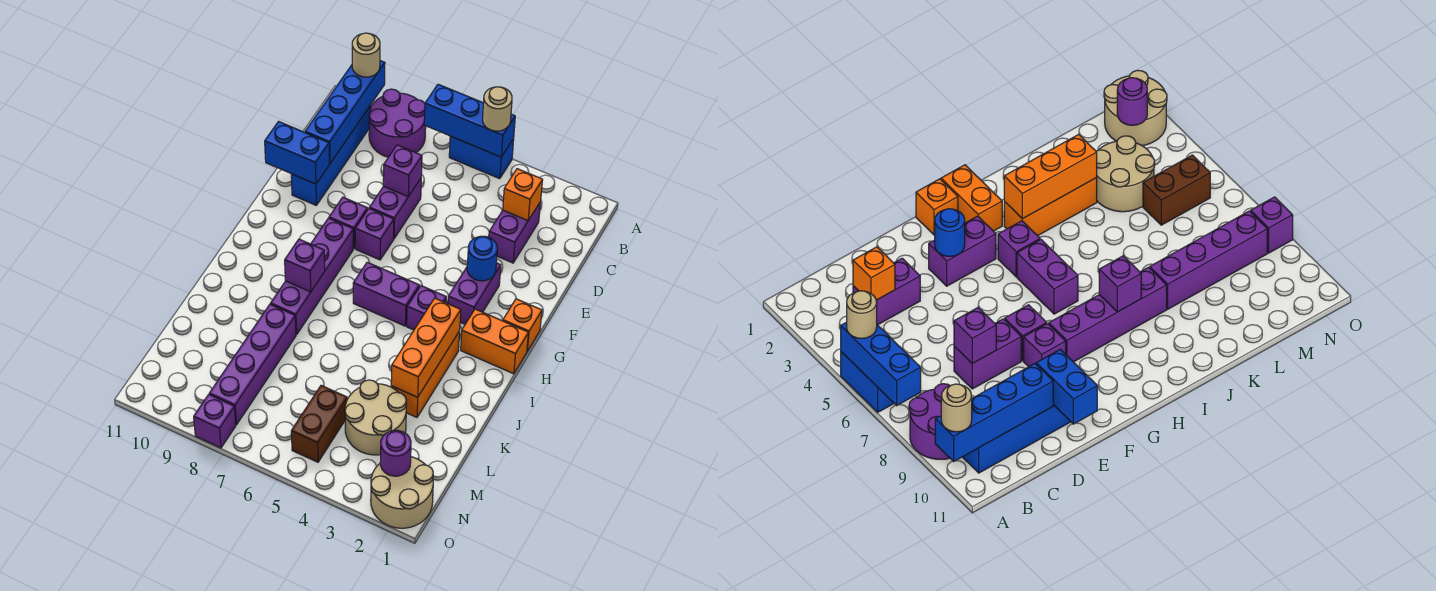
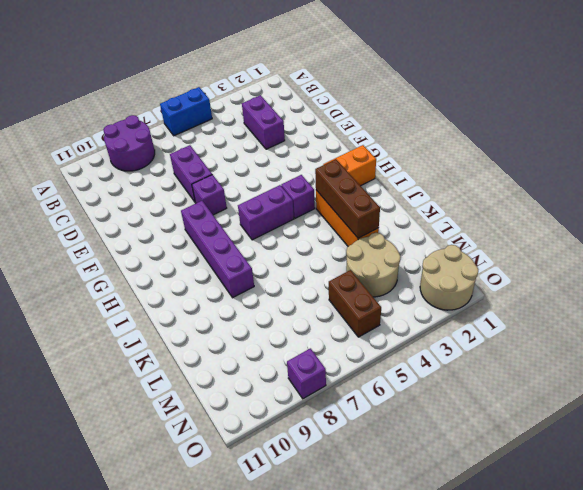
brown brick I3:K3 level 2 -> orange brick I3:K3 level 2
none -> blue brick B10:E10 level 1
none -> purple brick F3:G3 level 1
none -> purple brick F8 level 1
none -> orange brick G1 level 1

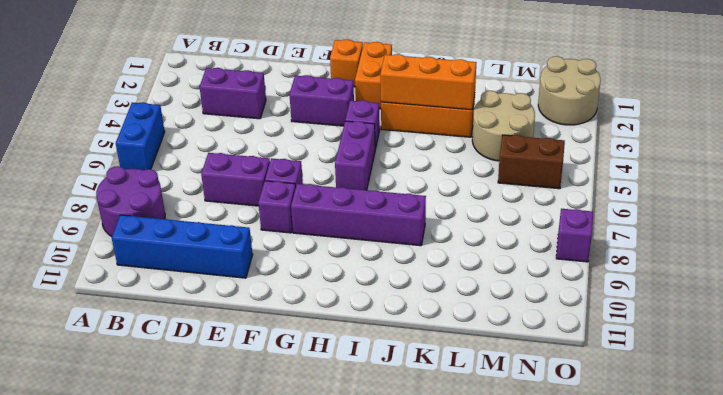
none -> purple brick K8:N8 level 1
none -> blue brick A5:A7 level 2
none -> blue brick A10:D10 level 2
none -> orange brick C3 level 2

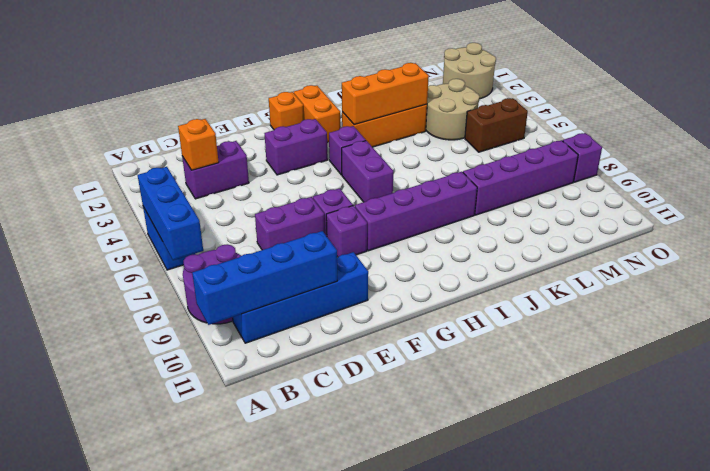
none -> purple brick D7 level 2
none -> blue brick E10:E11 level 2
none -> blue round brick F3 level 2
none -> purple brick I8 level 2

